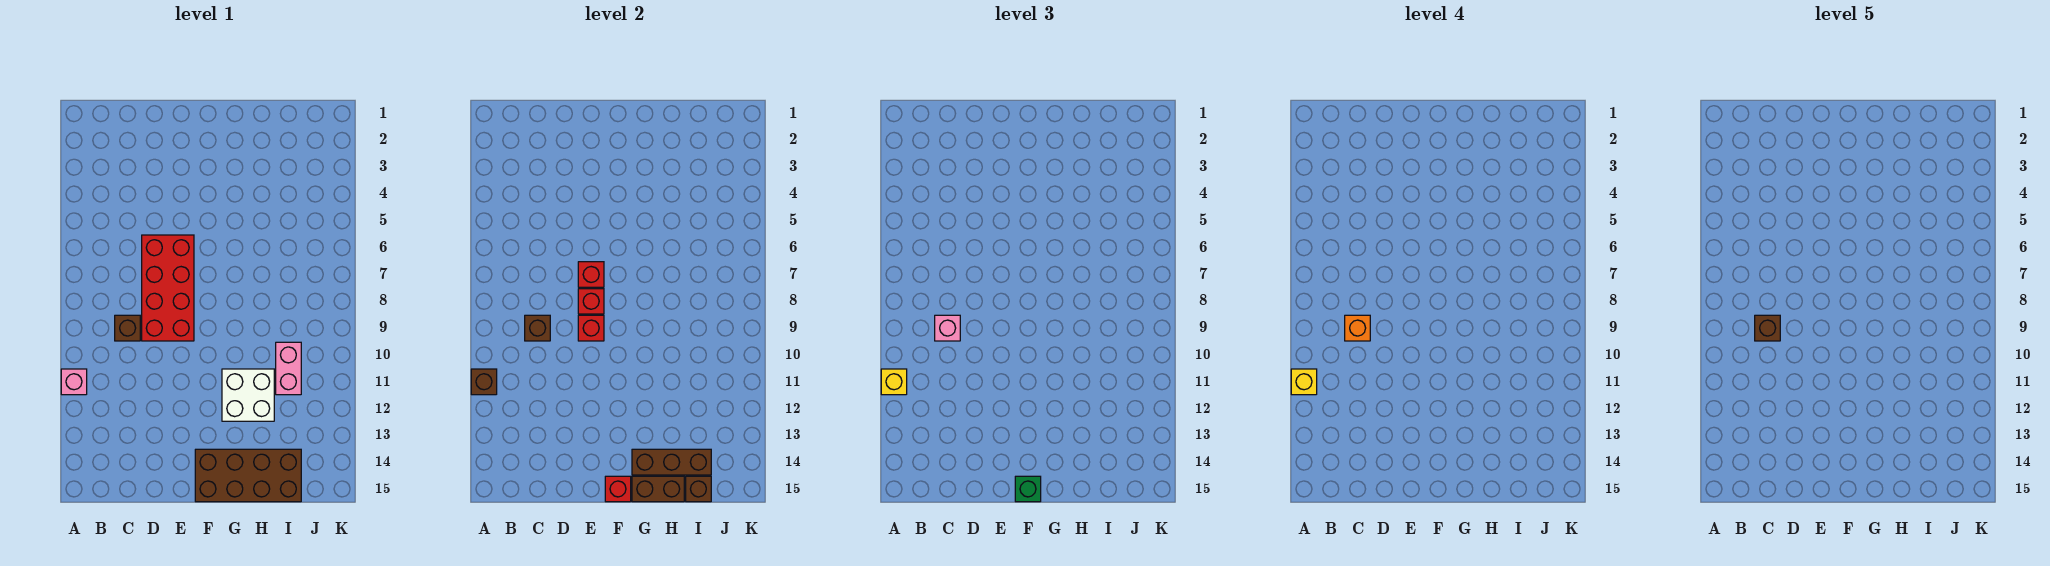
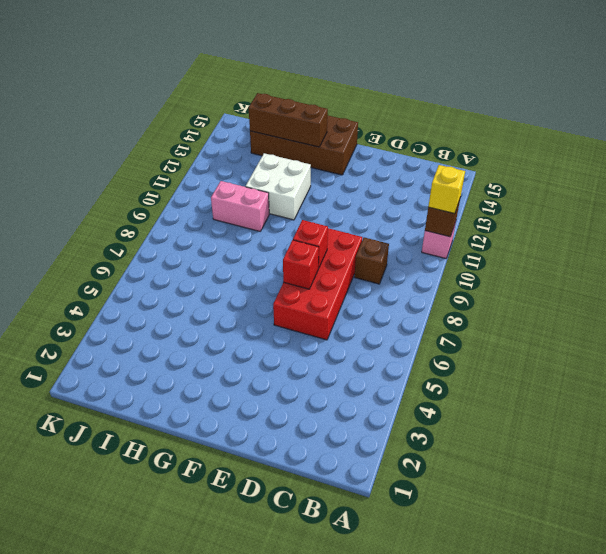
pink brick H10:I10 level 1 -> pink brick I10:I11 level 1
none -> brown brick C9 level 2
none -> red brick E9 level 2
none -> red brick F15 level 2

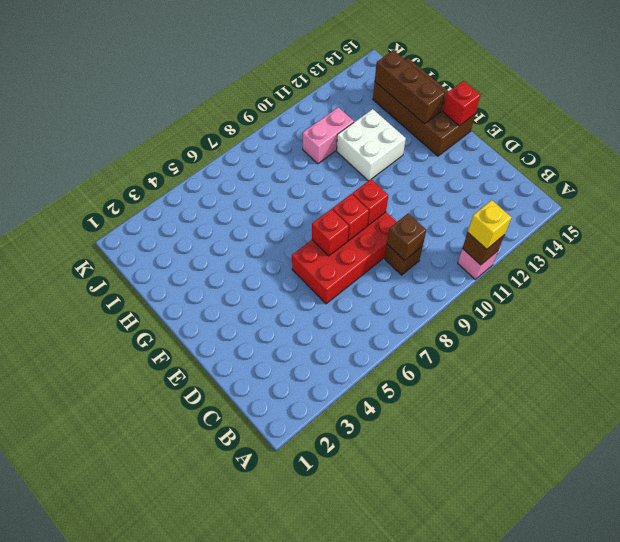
none -> brown brick G15:H15 level 2
none -> brown brick I15 level 2
none -> pink brick C9 level 3

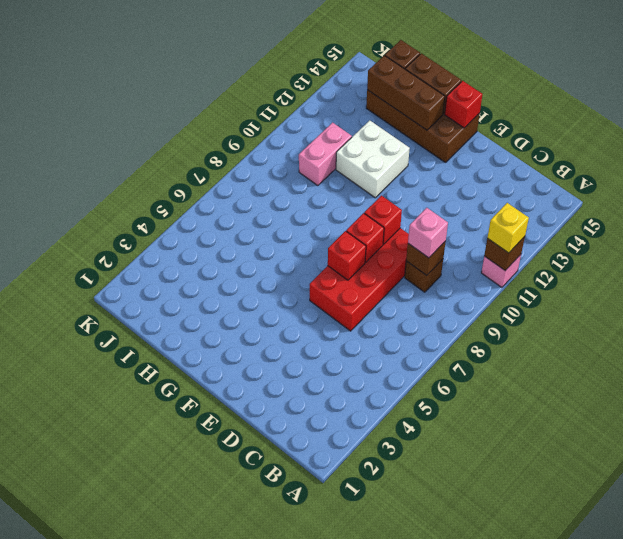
none -> green brick F15 level 3
none -> yellow brick A11 level 4
none -> orange brick C9 level 4

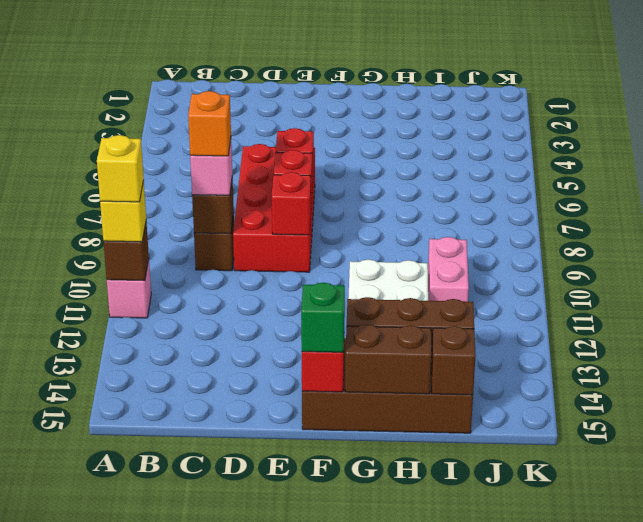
none -> brown brick C9 level 5

